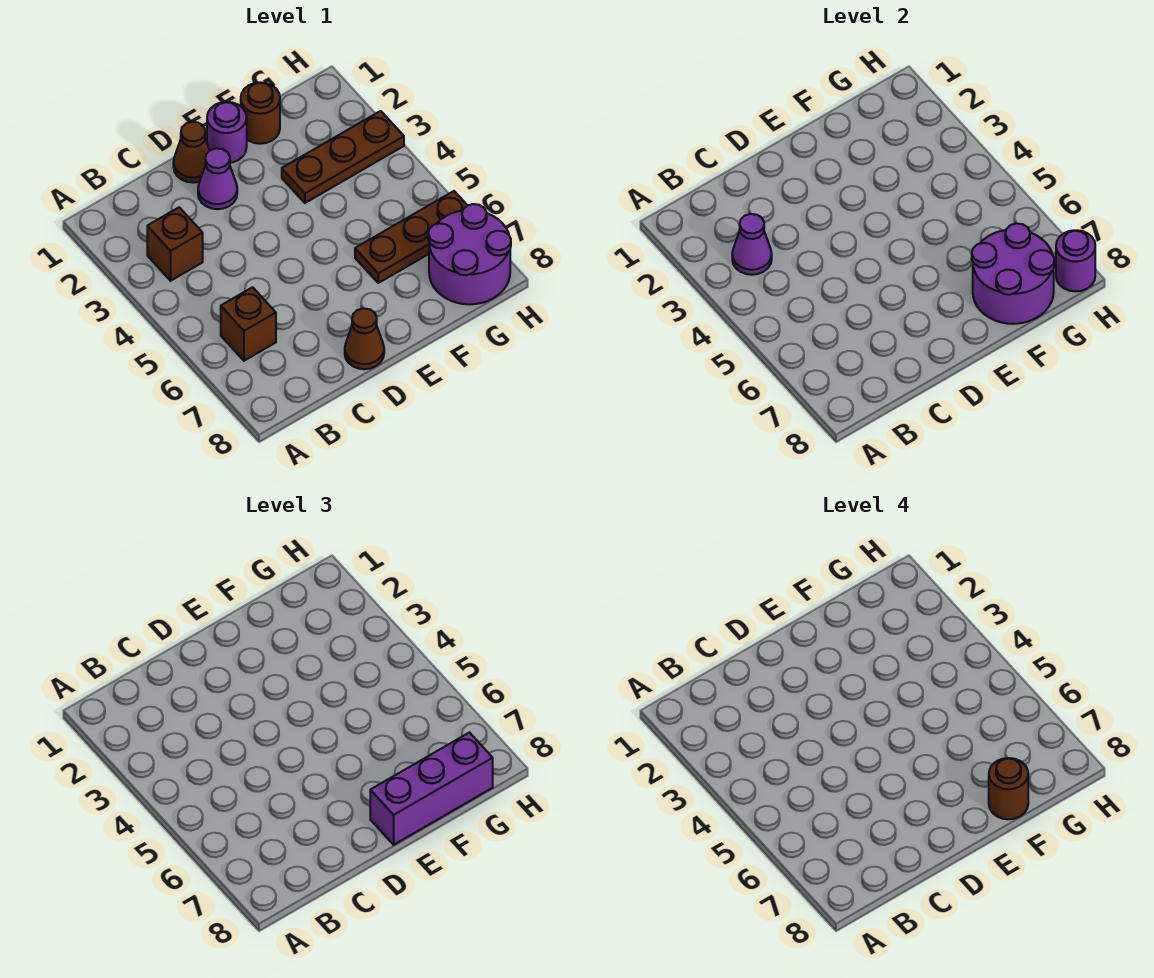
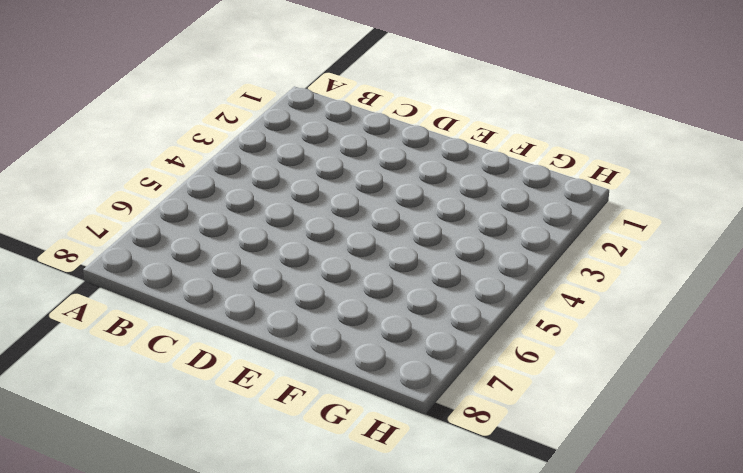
none -> brown brick B3 level 1
none -> brown brick B6 level 1
none -> brown cone D1 level 1

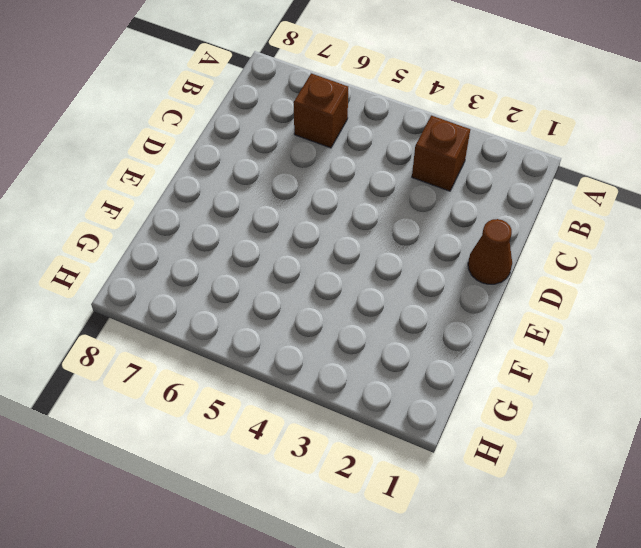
none -> purple cone D2 level 1
none -> brown cone D8 level 1
none -> purple round brick E1 level 1

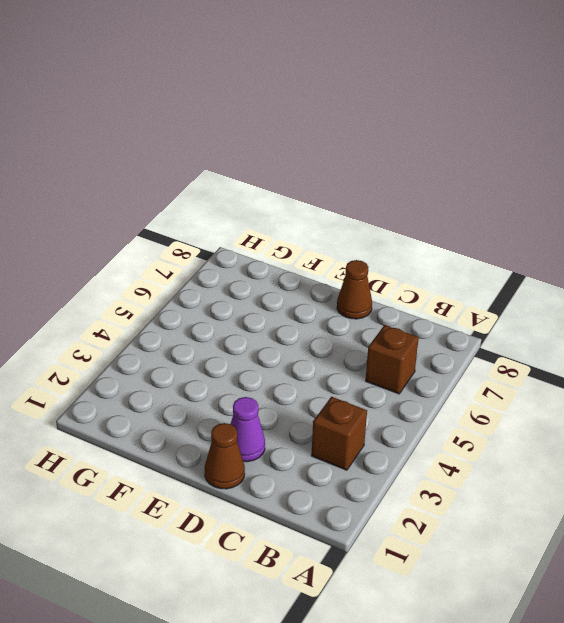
none -> purple round brick E1 level 1
none -> brown round brick F1 level 1
none -> brown plate F3:H3 level 1

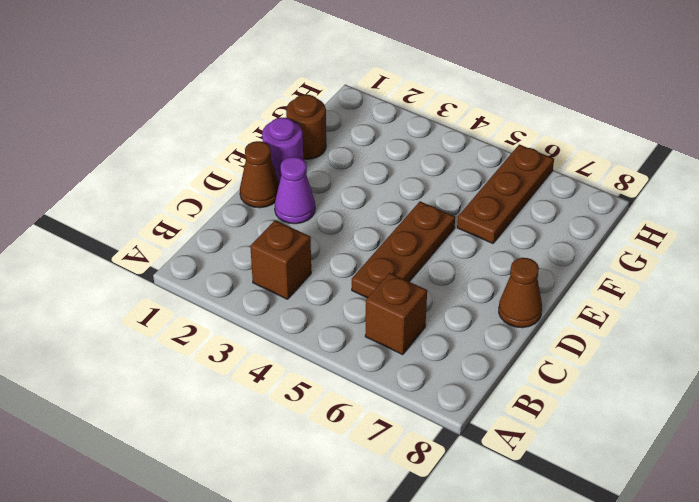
brown plate C5:E5 level 1 -> brown plate F3:H3 level 1
none -> purple round brick G7:H8 level 1
none -> purple cone B3 level 2
none -> purple round brick F7:G8 level 2

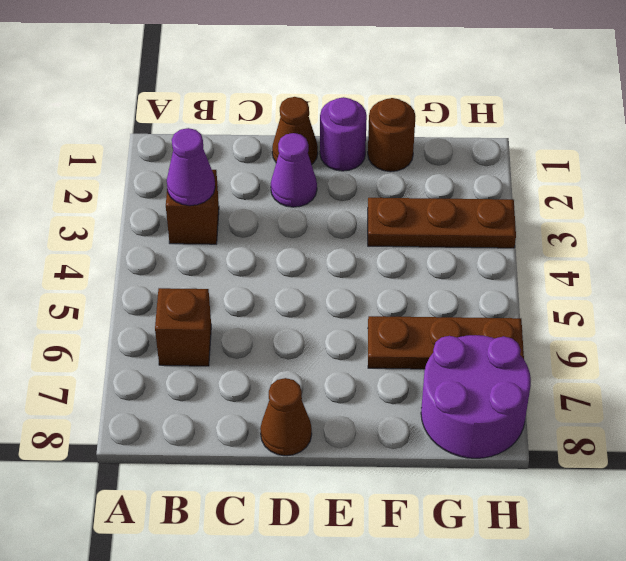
none -> purple round brick F7:G8 level 2
none -> purple round brick H8 level 2
none -> purple brick E8:G8 level 3

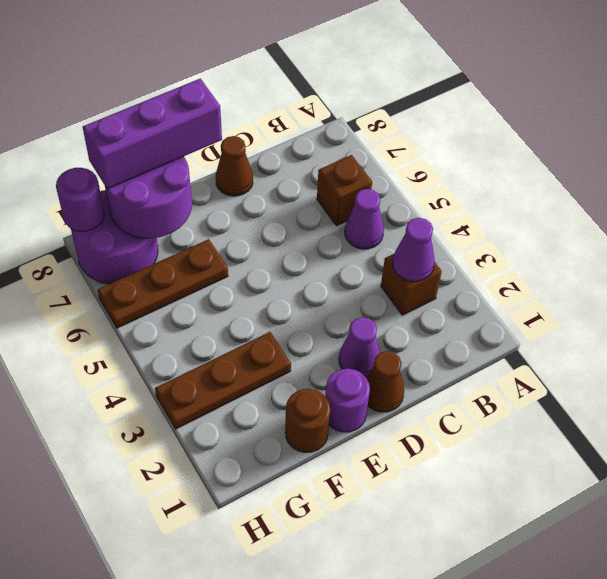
purple cone B5 level 1 -> none
none -> brown round brick F8 level 4

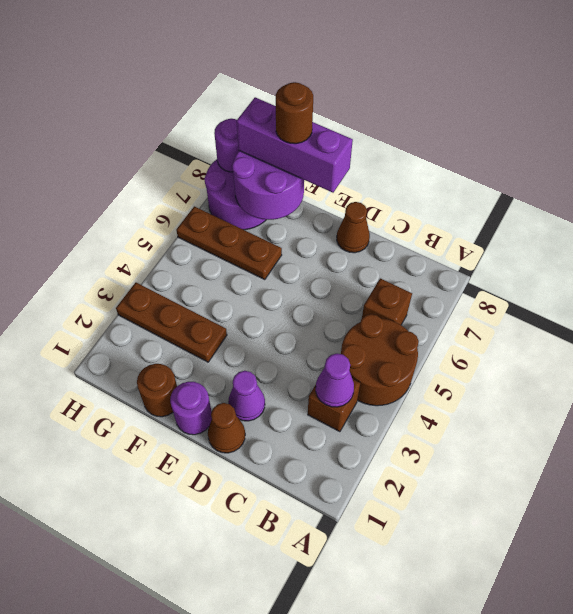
brown round brick A4:B5 level 1 -> none

